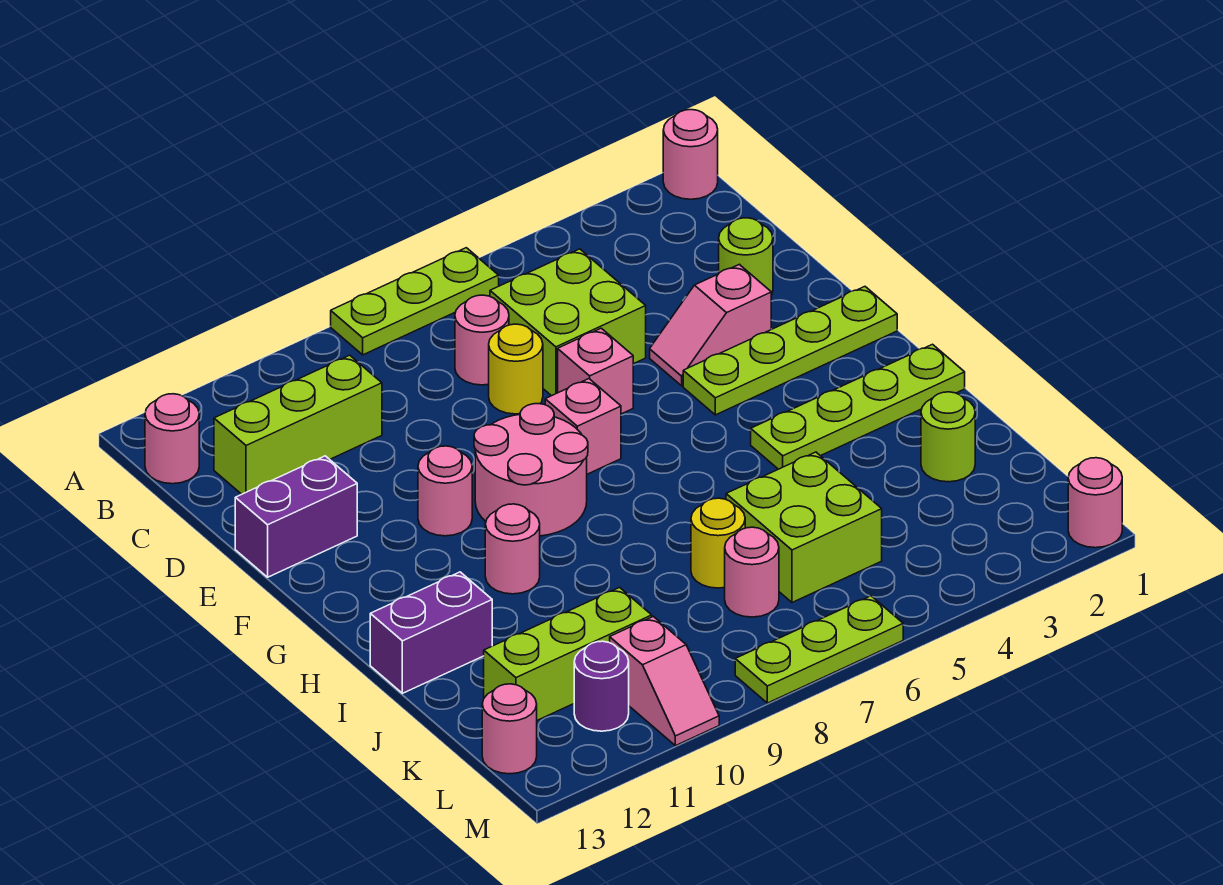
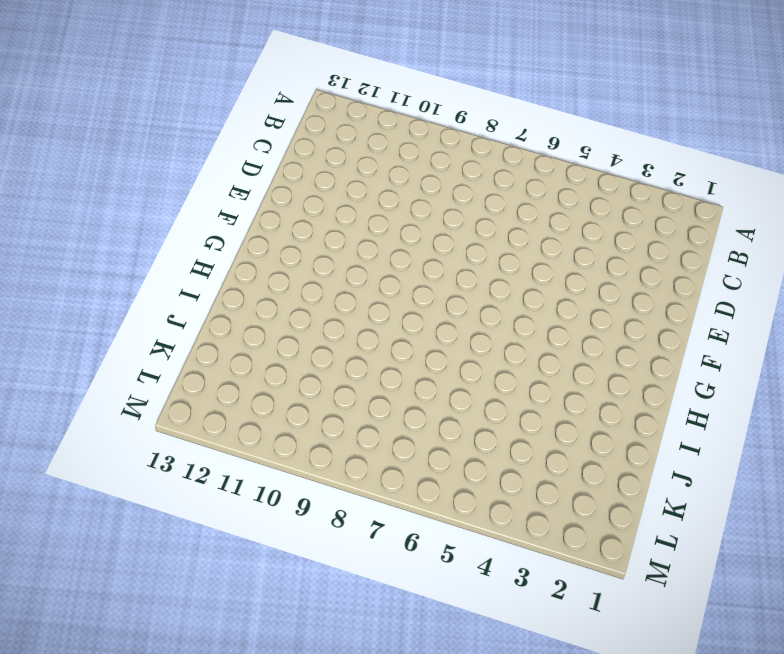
none -> pink round brick A1 level 1
none -> lime plate A6:A8 level 1
none -> pink round brick B13 level 1

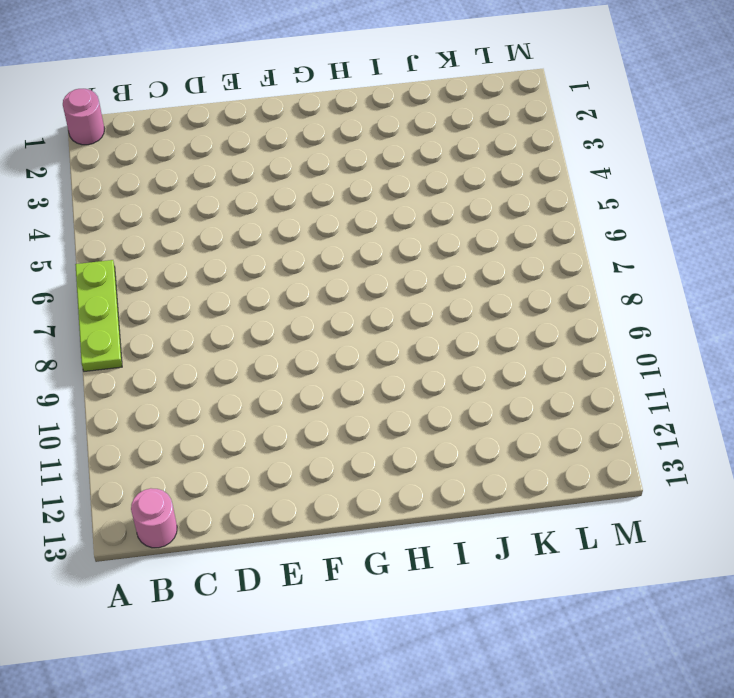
none -> lime brick C5:D6 level 1
none -> pink round brick C7 level 1
none -> lime brick C10:C12 level 1

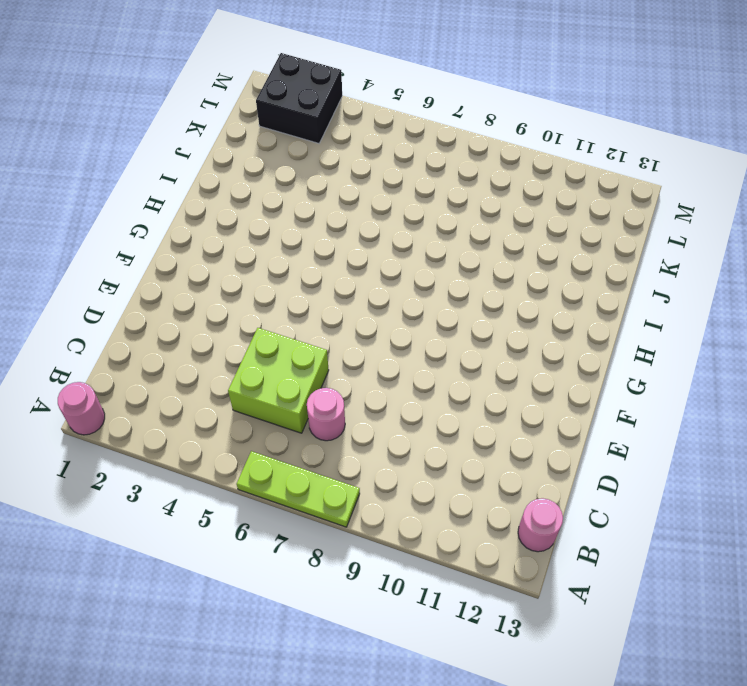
black brick L2:M3 level 1 -> none
none -> lime brick C10:C12 level 1
none -> lime round brick D2 level 1
none -> yellow round brick D7 level 1

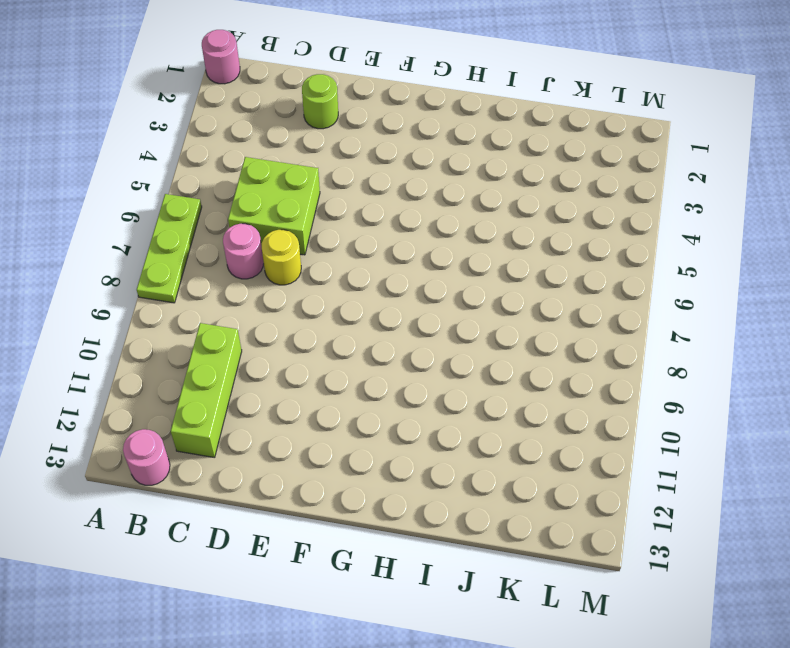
none -> pink slope E3:E4 level 1 top 3
none -> pink brick E6 level 1
none -> purple brick E12:E13 level 1

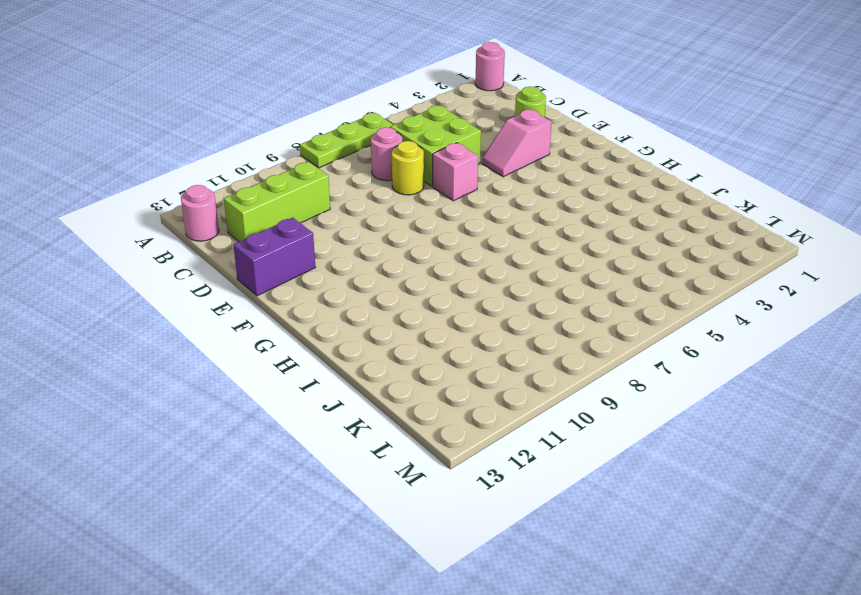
none -> lime plate F1:F4 level 1
none -> pink brick F7 level 1
none -> pink round brick F8:G9 level 1

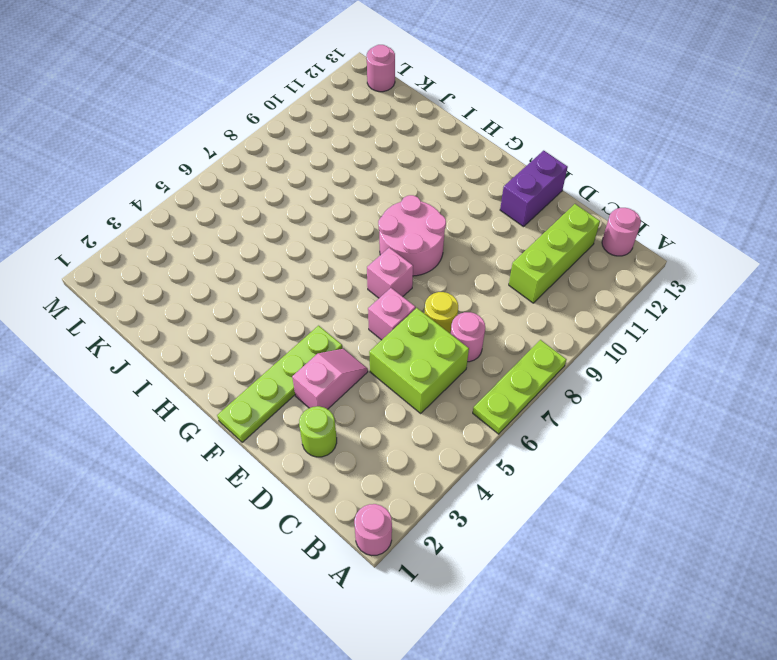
none -> pink round brick F10 level 1
none -> lime plate H1:H4 level 1
none -> pink round brick H10 level 1

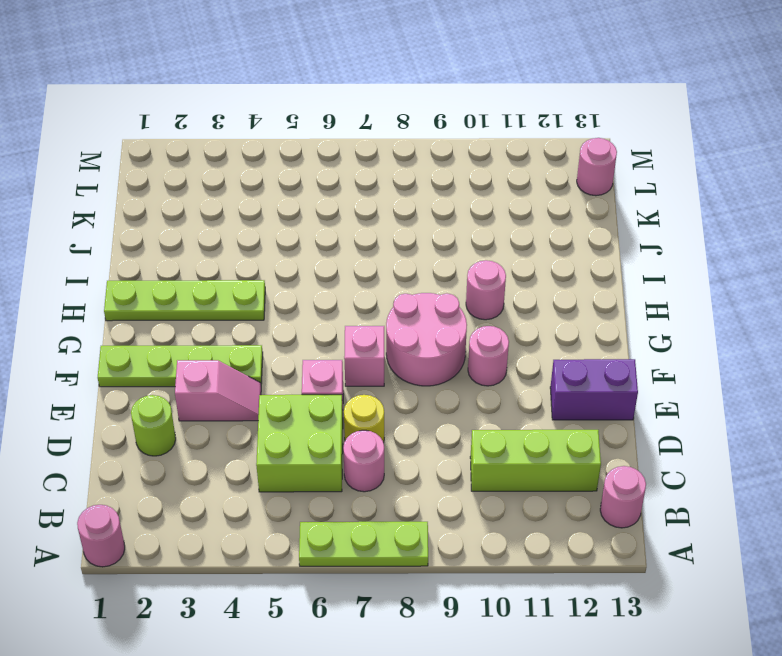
none -> purple brick I12:I13 level 1
none -> lime round brick J2 level 1
none -> lime brick J5:K6 level 1

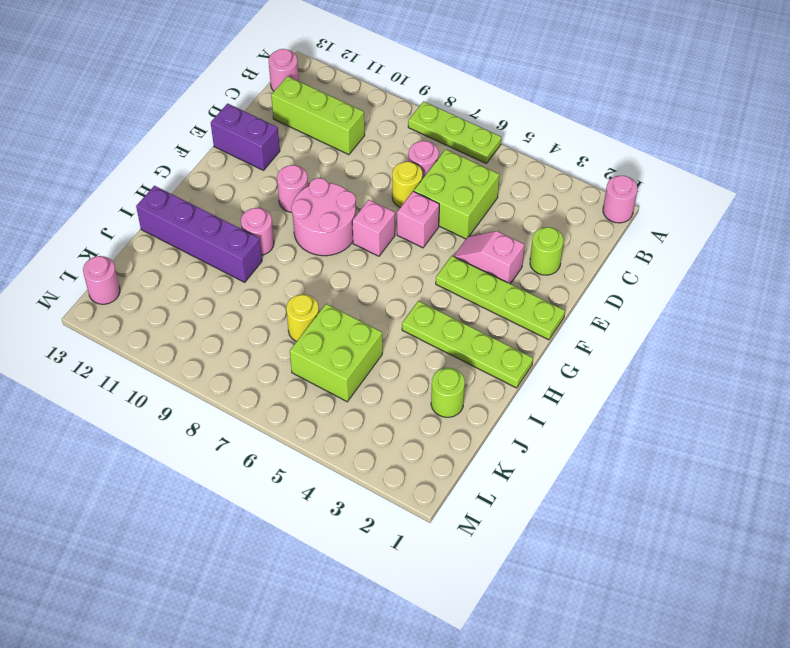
purple brick I10:I13 level 1 -> purple brick I12:I13 level 1
none -> pink round brick K7 level 1
none -> lime brick K10:K12 level 1
none -> pink slope L10:M10 level 1 top L

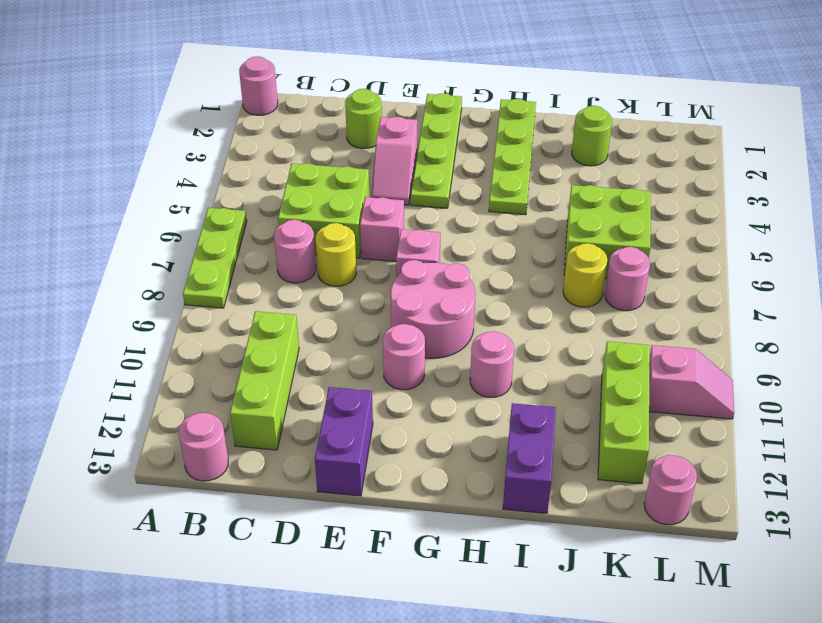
none -> purple round brick L11 level 1
none -> pink round brick M1 level 1
none -> lime plate M6:M8 level 1

